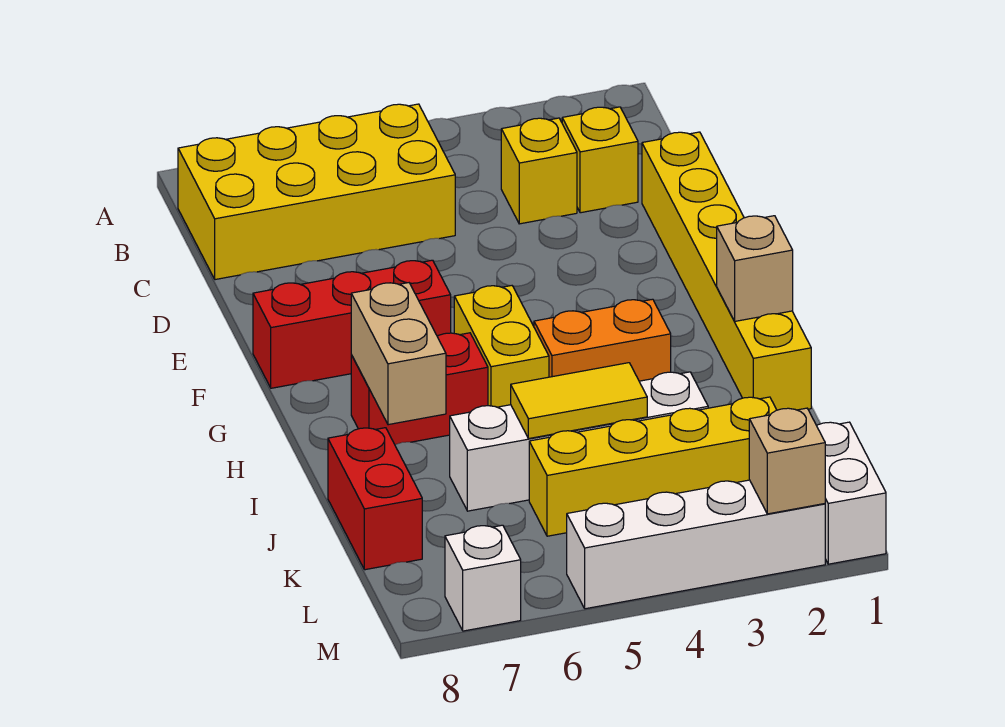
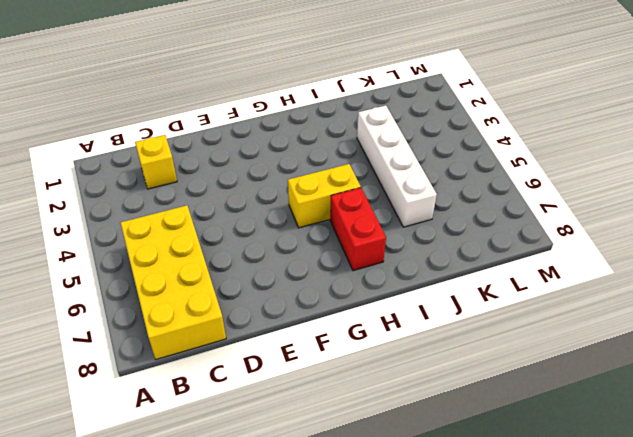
none -> yellow brick C3 level 1
none -> yellow brick D1:I1 level 1
none -> red brick F6:F8 level 1

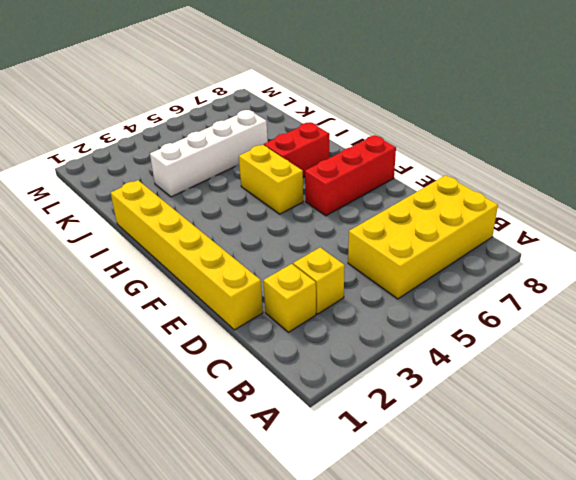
none -> orange brick H3:H4 level 1
none -> red brick J8:K8 level 1
none -> yellow brick K2:K5 level 1

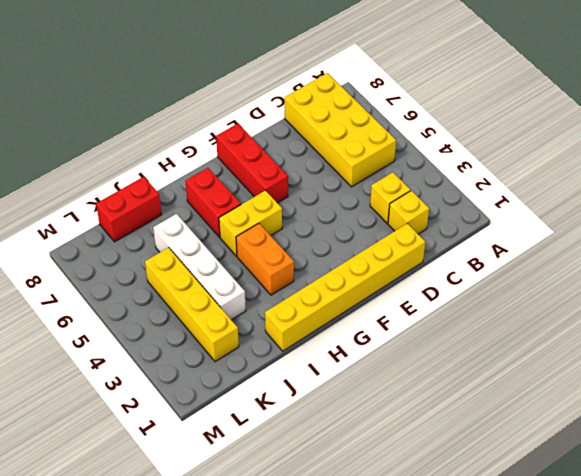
none -> white brick L1:M1 level 1
none -> white brick M2:M5 level 1
none -> white brick M7 level 1

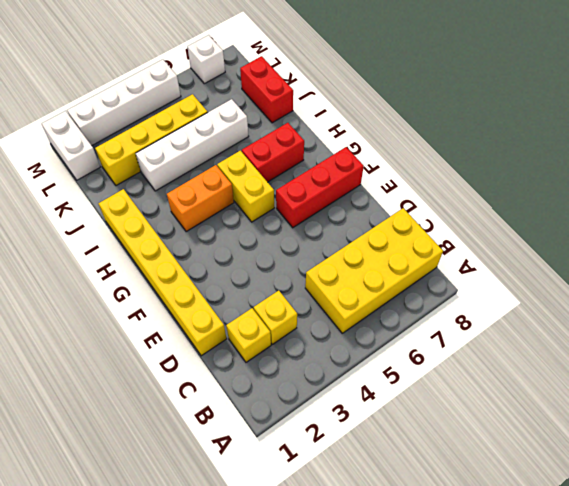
none -> tan brick H1 level 2
none -> tan brick H7:I7 level 2
none -> yellow tile J4:J5 level 2

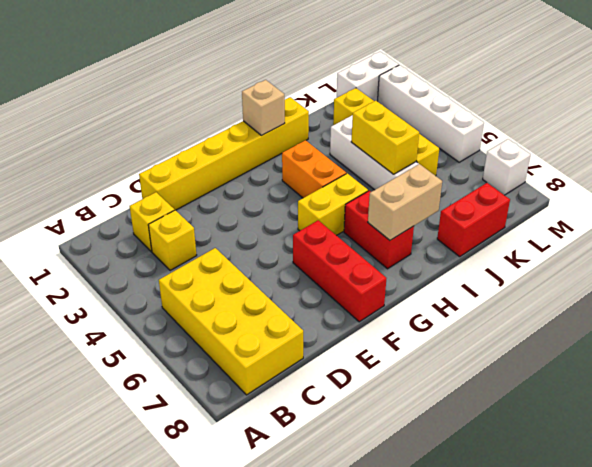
yellow brick J4:J5 level 2 -> yellow tile J4:J5 level 2
none -> tan brick M2 level 2

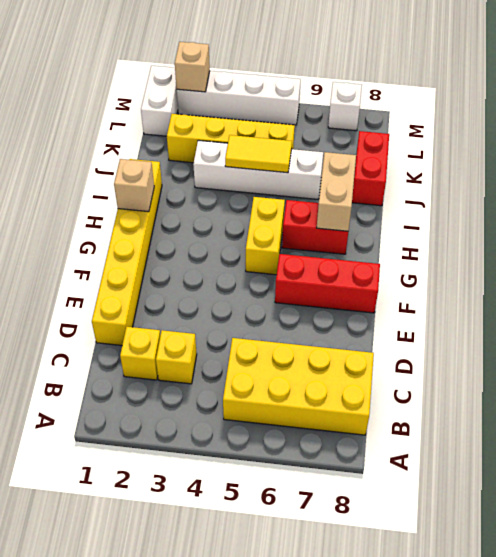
none -> orange brick H3:H4 level 1

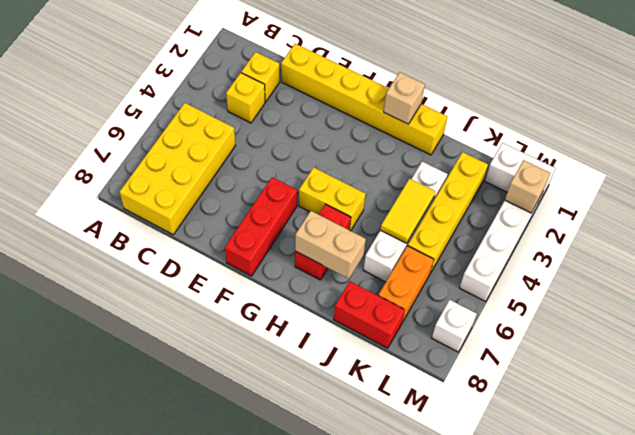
orange brick K6:K7 level 1 -> orange brick H3:H4 level 1

